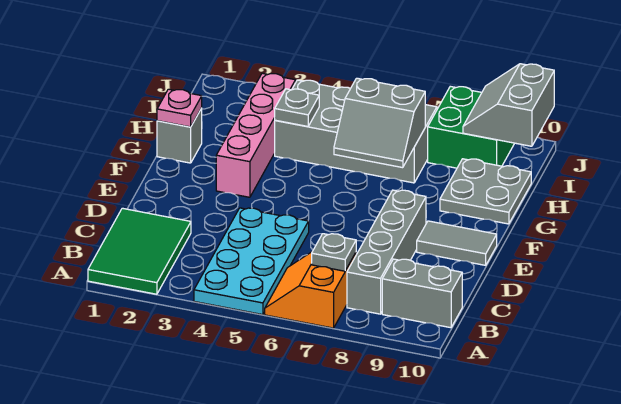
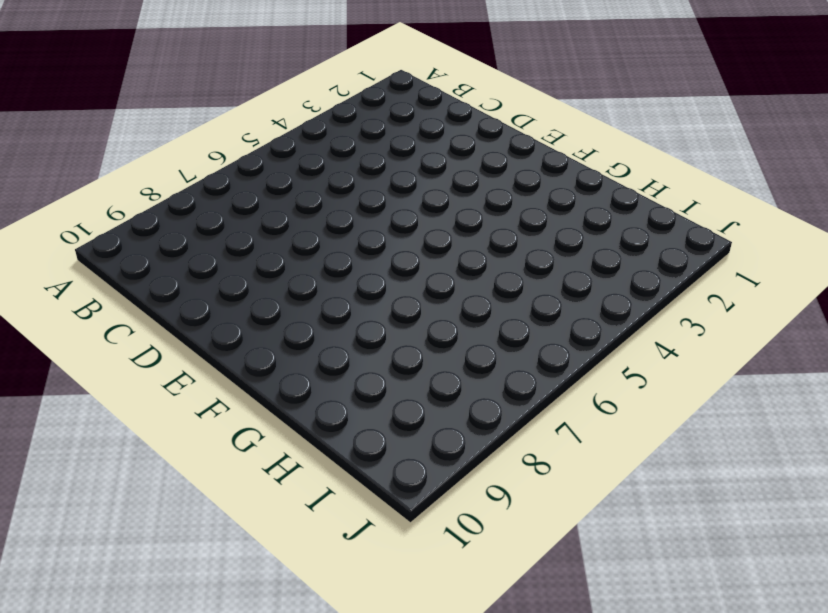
none -> green tile A1:C2 level 1
none -> cyan plate A4:D5 level 1
none -> orange slope A6:B7 level 1 top 7

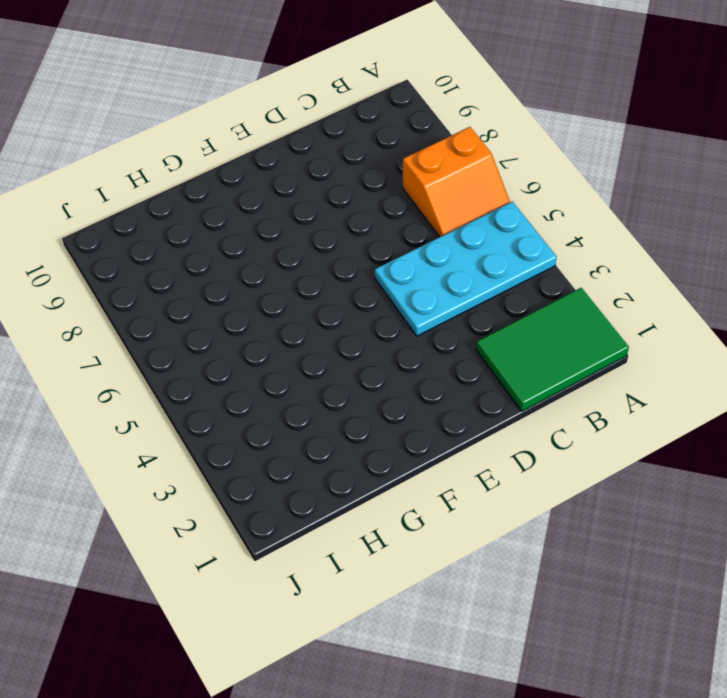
none -> grey brick B8:E8 level 1
none -> grey brick B9:B10 level 1
none -> grey tile E9:E10 level 1

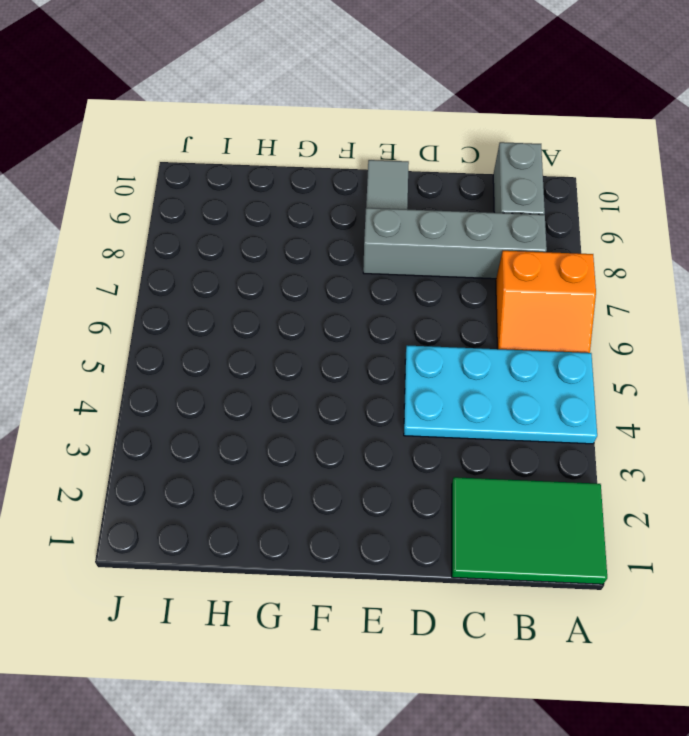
none -> pink brick F3:I3 level 1
none -> grey brick G1 level 1
none -> grey plate G9:H10 level 1

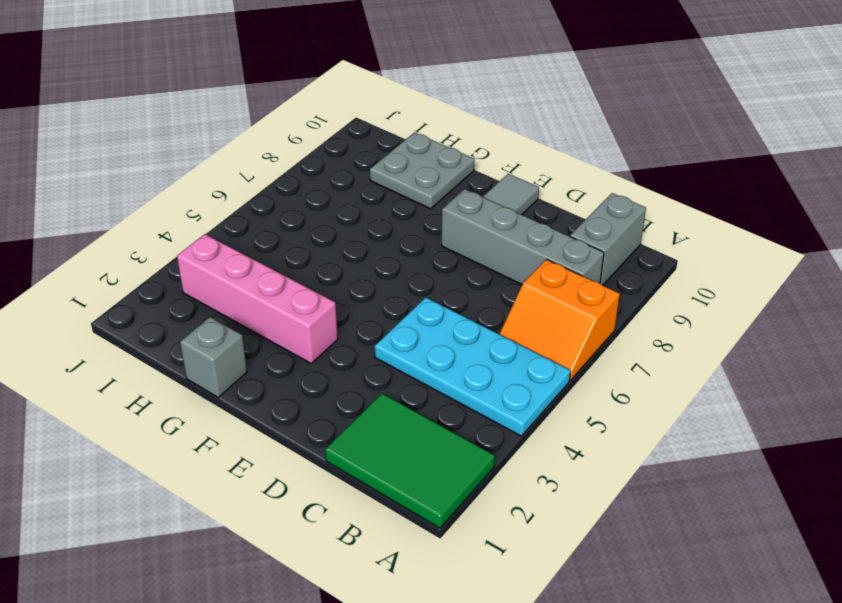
none -> grey brick H4:I7 level 1
none -> green brick I8:J9 level 1
none -> grey plate B7 level 2

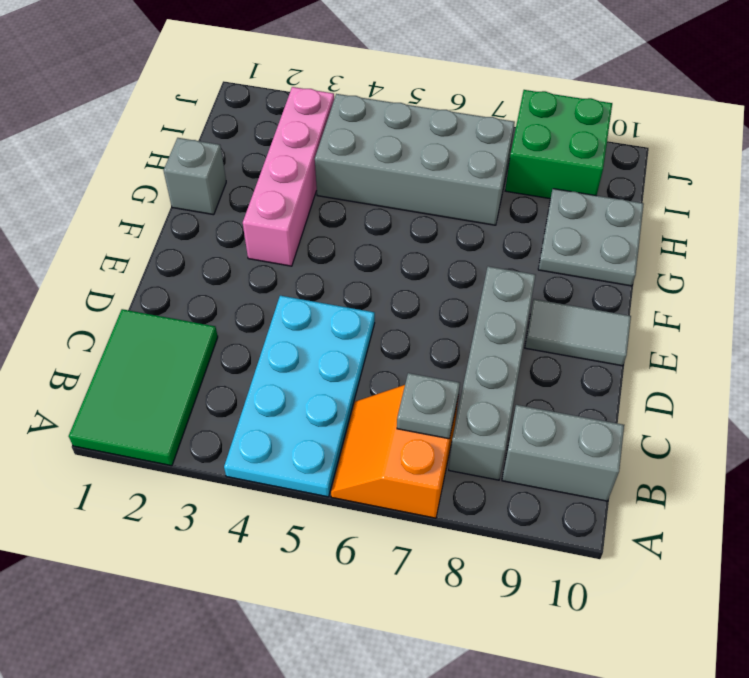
none -> pink plate G1 level 2
none -> grey slope G6:H7 level 2 top H
none -> grey plate H4 level 2

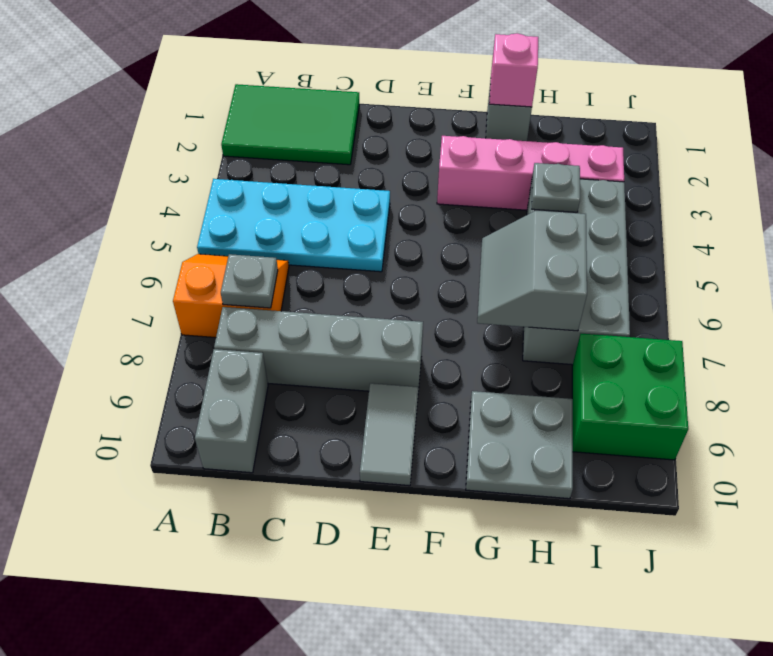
pink brick G1 level 2 -> pink plate G1 level 2
none -> grey slope I9:J10 level 2 top 10

